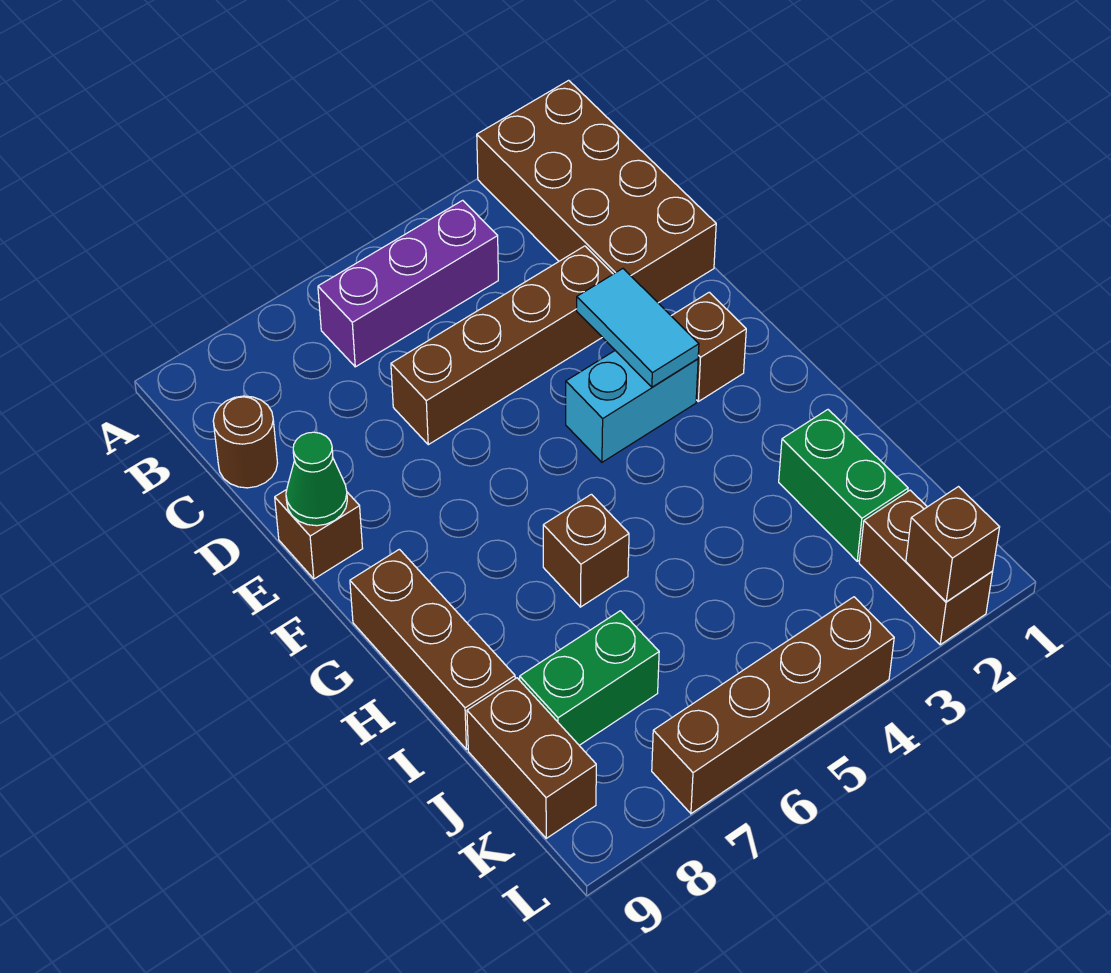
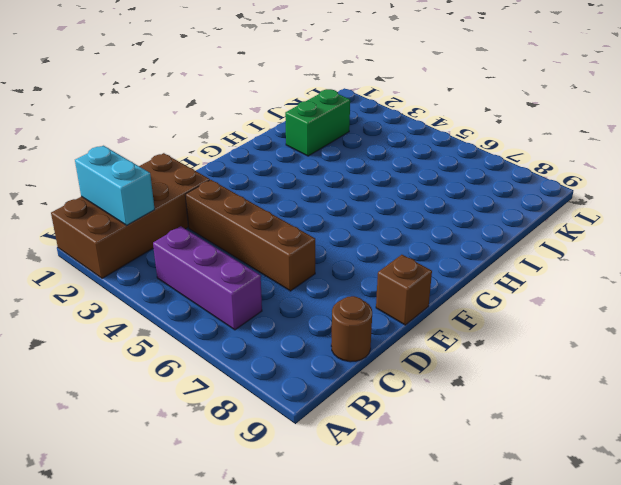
cyan brick B1:B2 level 2 -> cyan brick F3:F4 level 1
none -> brown brick F2 level 1
none -> brown brick G9:I9 level 1
none -> brown brick H6 level 1

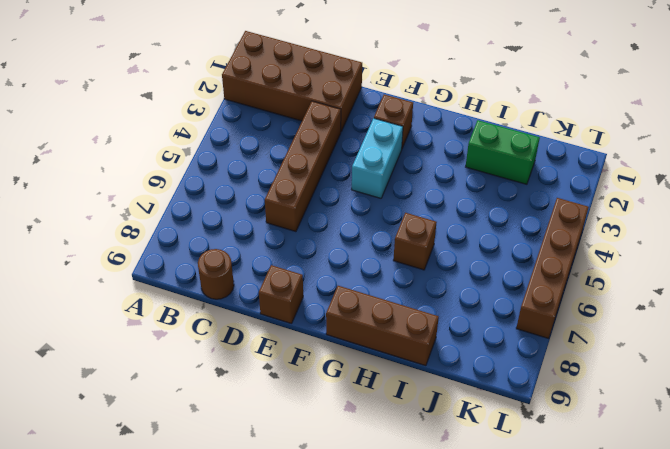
none -> purple brick B4:B6 level 1
none -> green brick J7:J8 level 1
none -> brown brick J9:K9 level 1

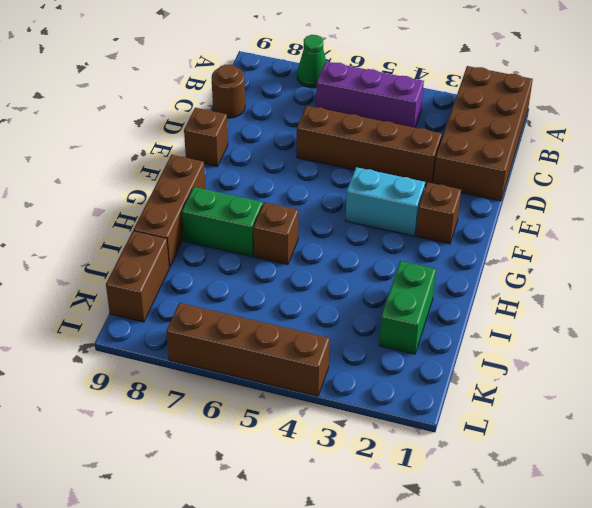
green cone A7 level 1 -> green cone E9 level 2
green brick H7:H8 level 1 -> green brick J7:J8 level 1
none -> brown brick K2:L2 level 1
none -> cyan tile E3:F3 level 2
none -> brown brick L2 level 2

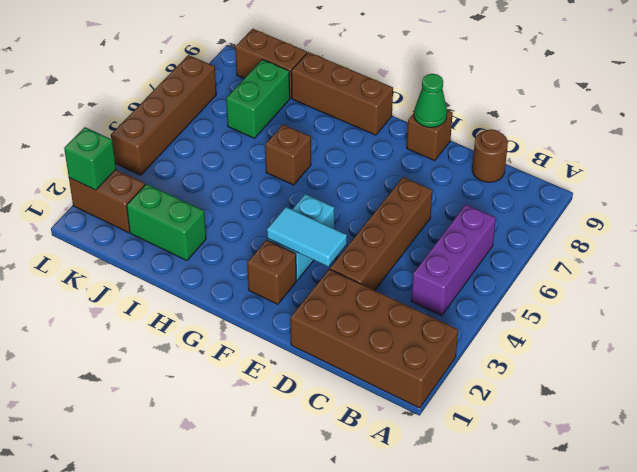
green brick L2 level 2 -> brown brick L2 level 2

